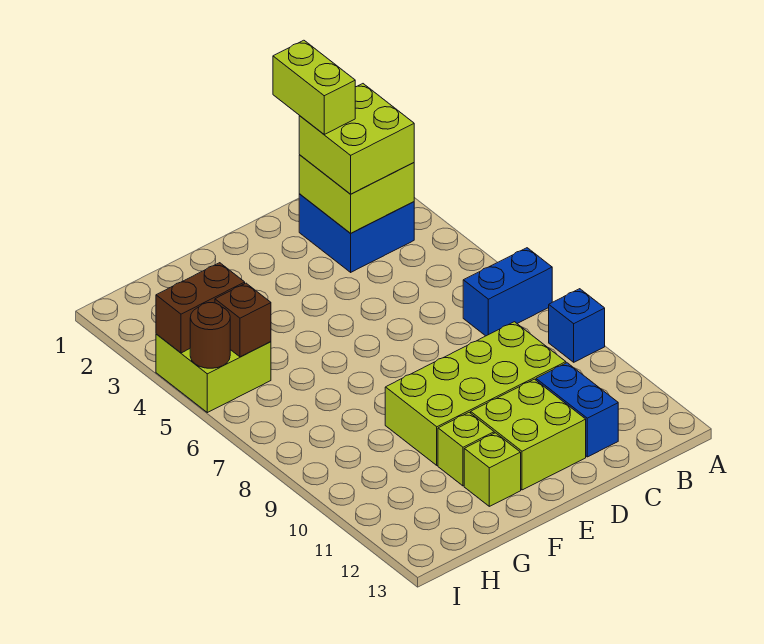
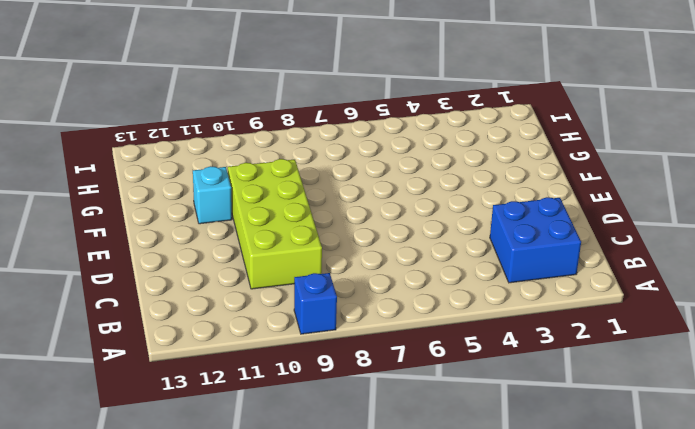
cyan brick F11 level 1 -> lime brick F11 level 1
none -> blue brick A7:B7 level 1
none -> blue brick C11:C12 level 1
none -> lime brick D11:E12 level 1

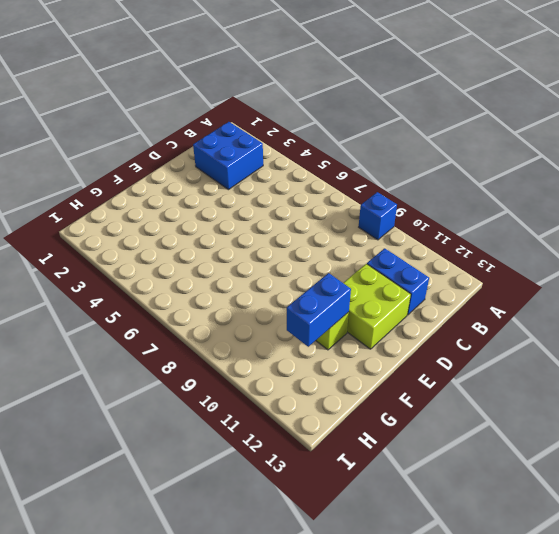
blue brick F11:G11 level 2 -> blue brick A7:B7 level 1
none -> lime brick C9:F10 level 1
none -> lime brick F12 level 1
none -> lime brick H4:I5 level 1

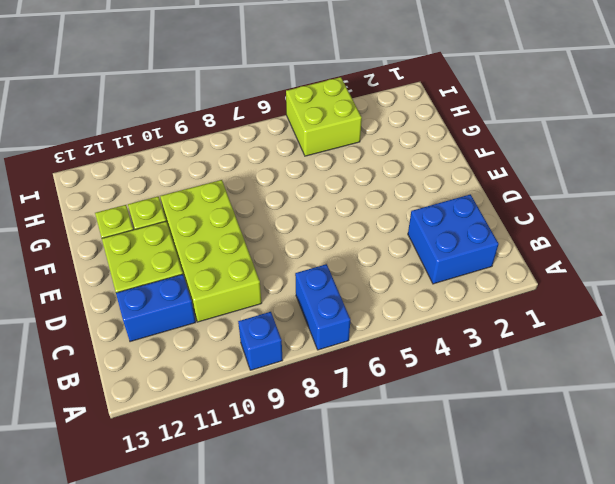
none -> lime brick B2:C3 level 2
none -> brown brick H4:I4 level 2
none -> brown brick H5 level 2

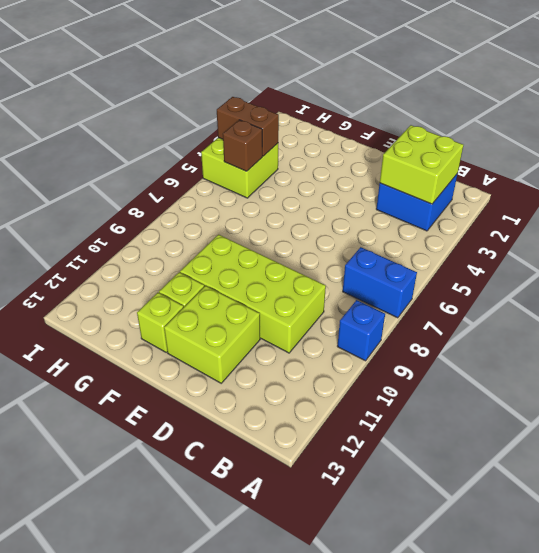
none -> blue brick C11:C12 level 1
none -> brown round brick I5 level 2
none -> lime brick B2:C3 level 3

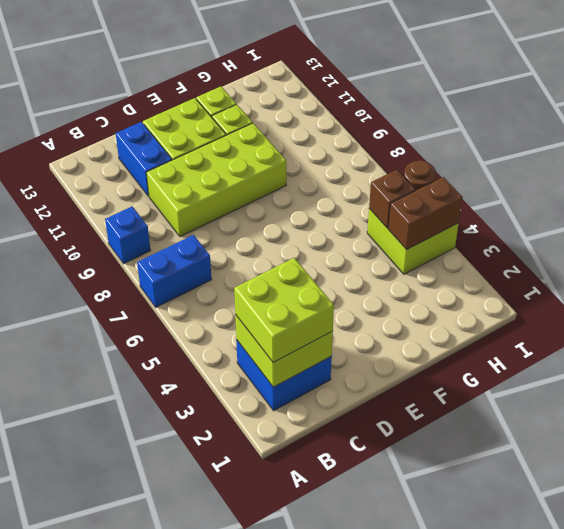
none -> lime brick C1:C2 level 4

